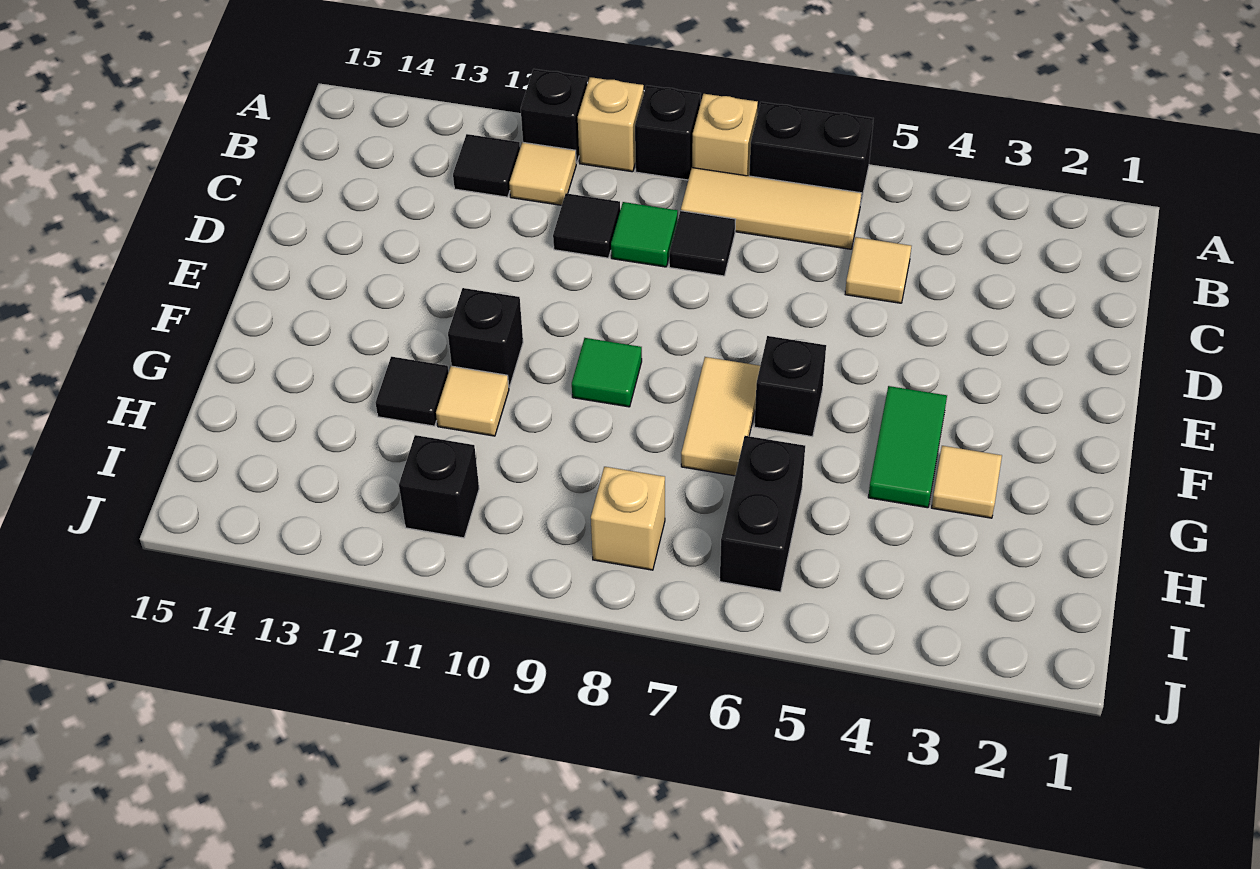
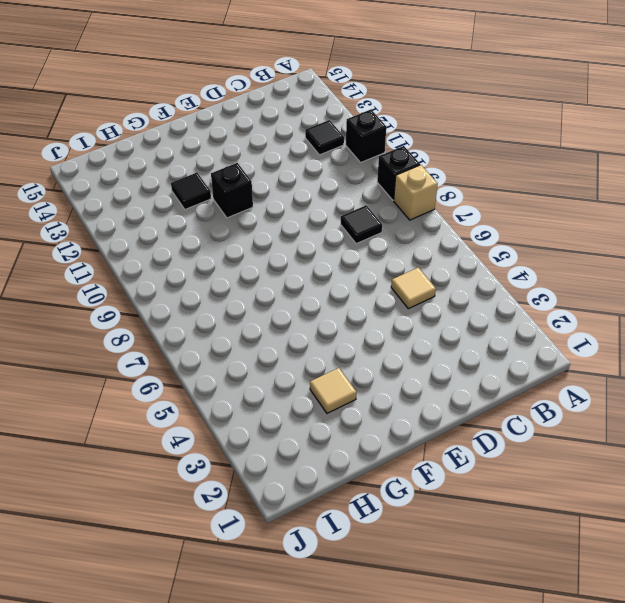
none -> black brick A6:A7 level 1
none -> tan brick A10 level 1
none -> tan tile B6:B8 level 1

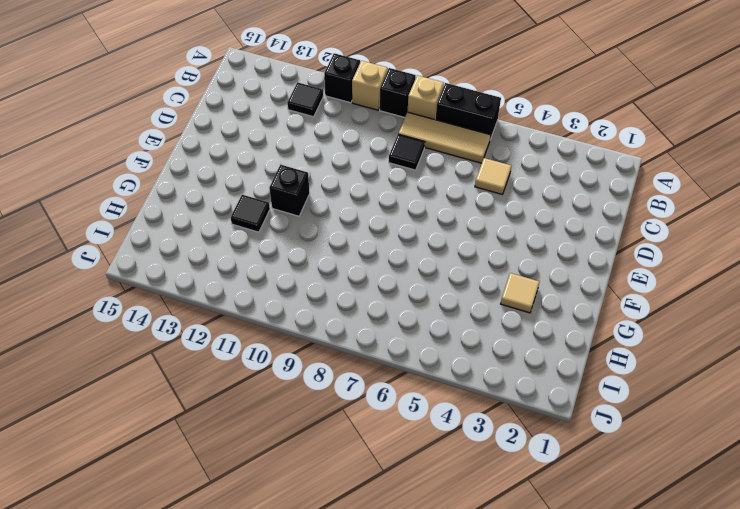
none -> tan tile B11 level 1
none -> green tile C9 level 1
none -> black tile C10 level 1

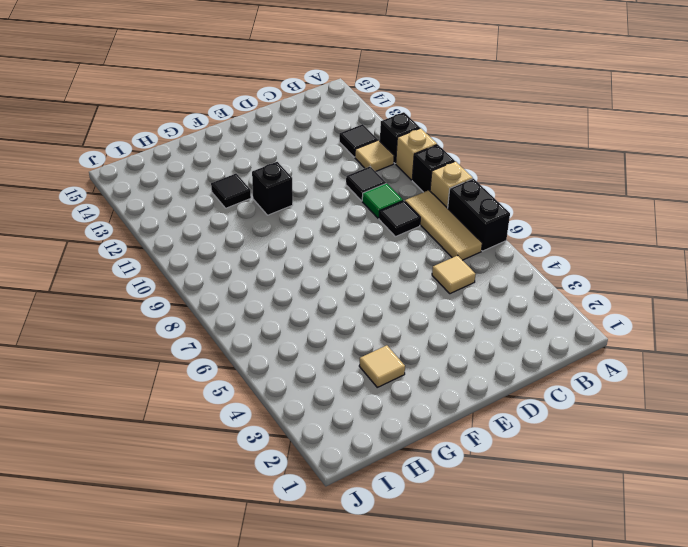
none -> green tile F4:G4 level 1
none -> black brick F6 level 1
none -> tan tile F7:G7 level 1

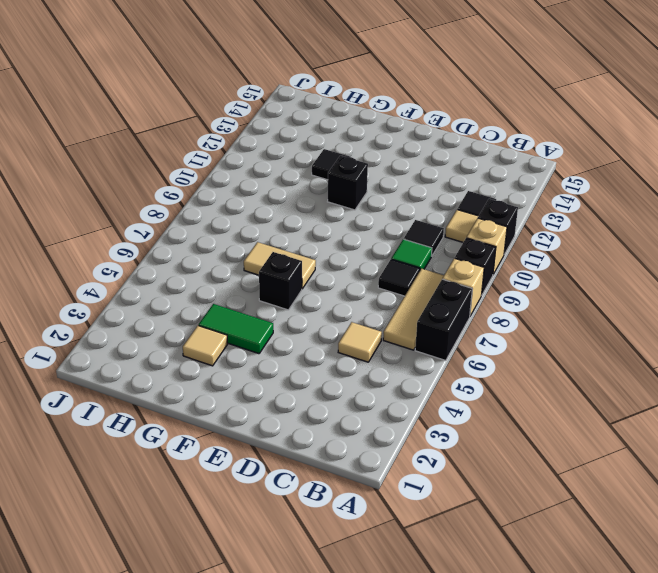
none -> green tile F9 level 1
none -> tan tile G11 level 1
none -> black brick H6:I6 level 1

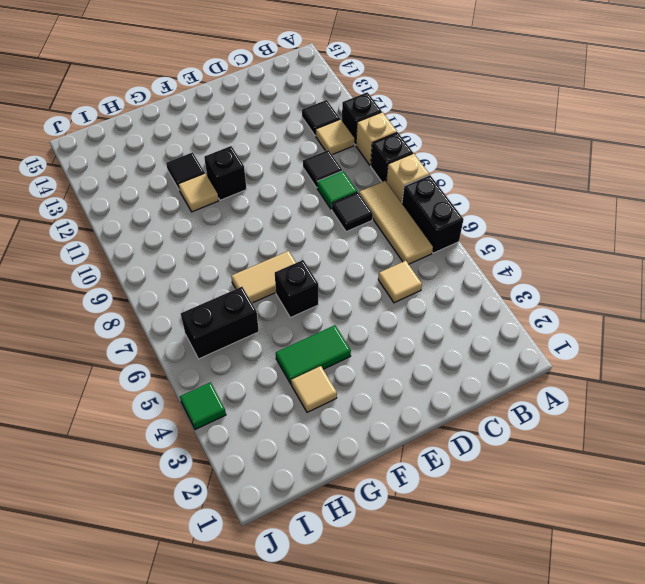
green tile J4 level 1 -> green tile F9 level 1
none -> tan brick I8 level 1
none -> black brick I11 level 1

